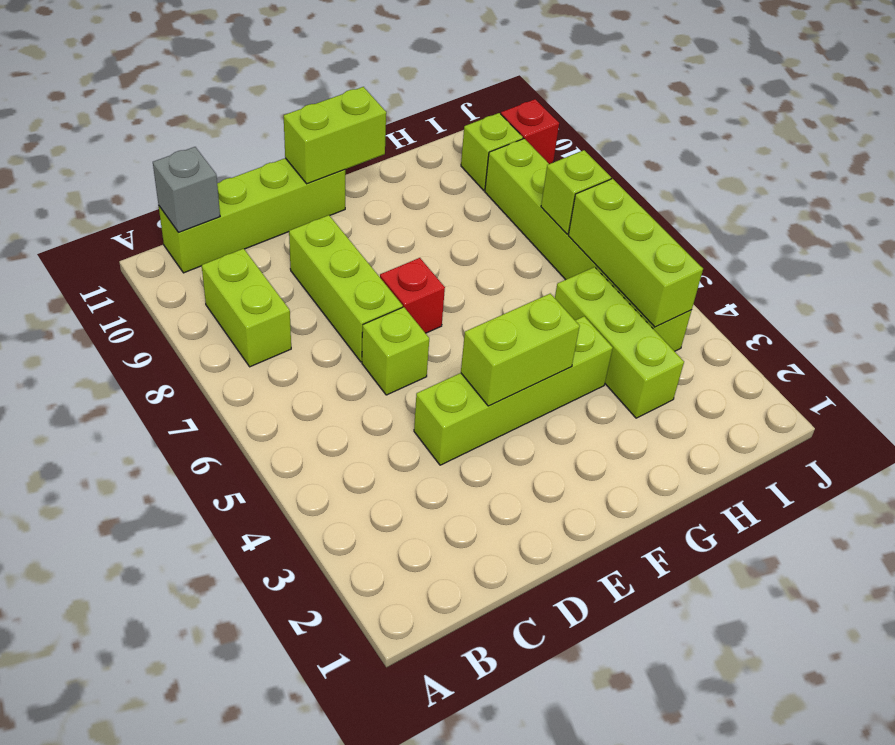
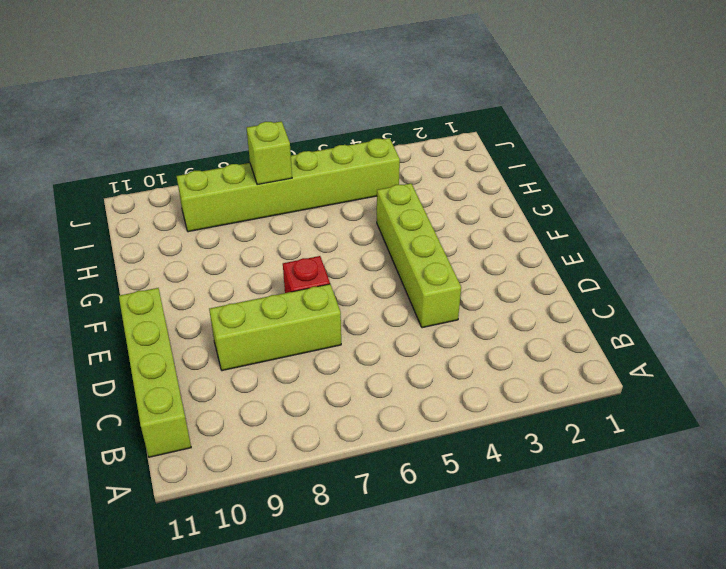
none -> lime brick B8:B9 level 1
none -> lime brick D6 level 1
none -> lime brick H3:H5 level 1

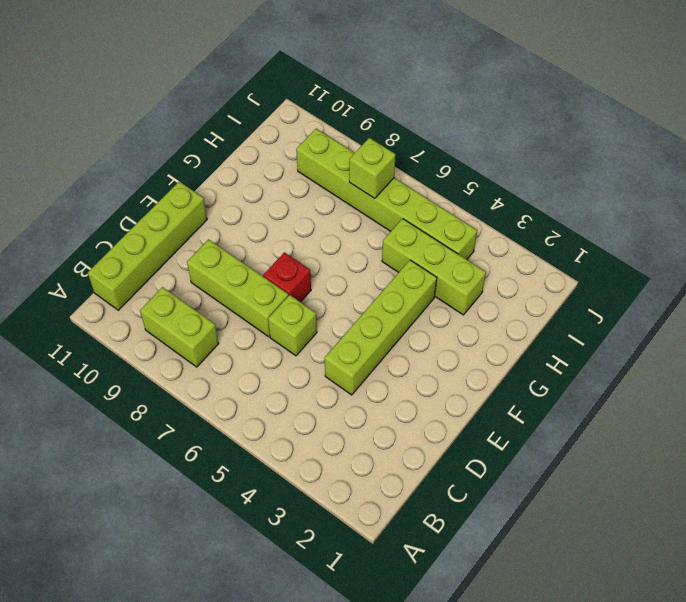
none -> lime brick I10 level 1
none -> red brick J10 level 1
none -> grey brick B11 level 2

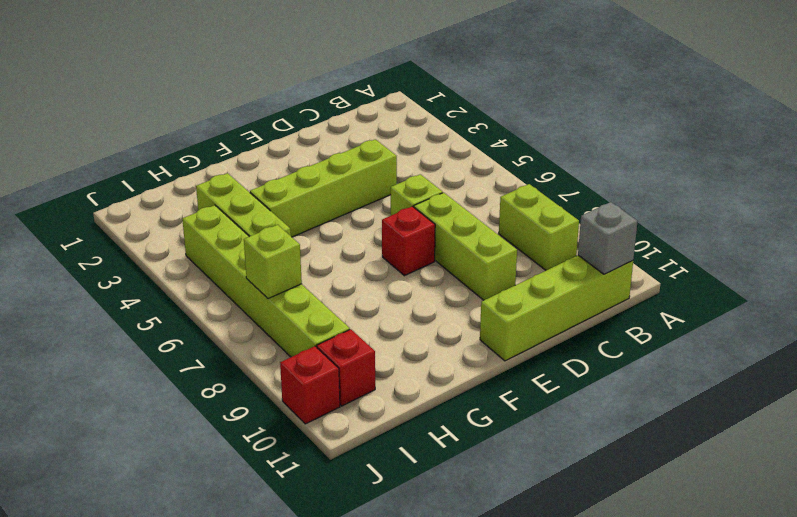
red brick I10 level 1 -> lime brick I10 level 1
none -> lime brick E4:F4 level 2
none -> lime brick E11:F11 level 2
none -> lime brick I4:I6 level 2

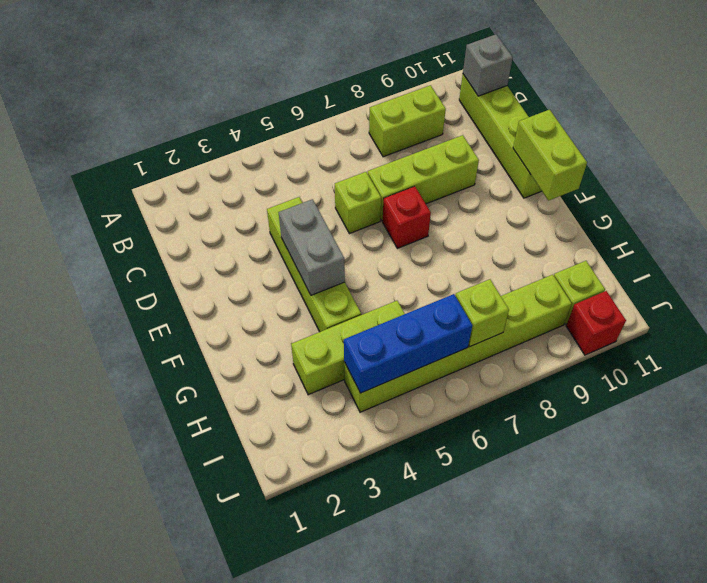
grey brick E4:F4 level 2 -> lime brick E4:F4 level 2
blue brick I4:I6 level 2 -> lime brick I4:I6 level 2

